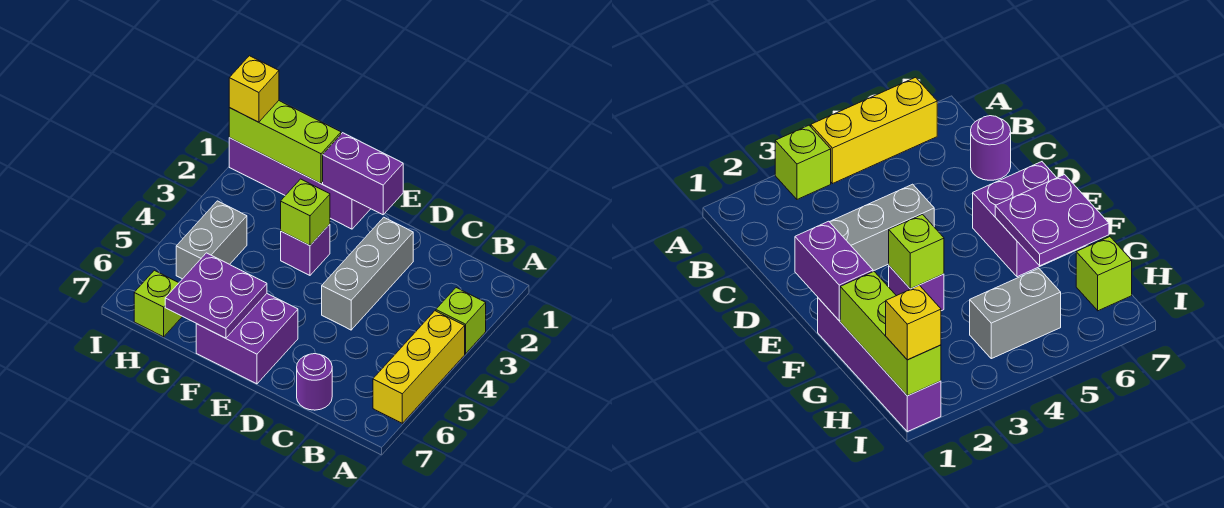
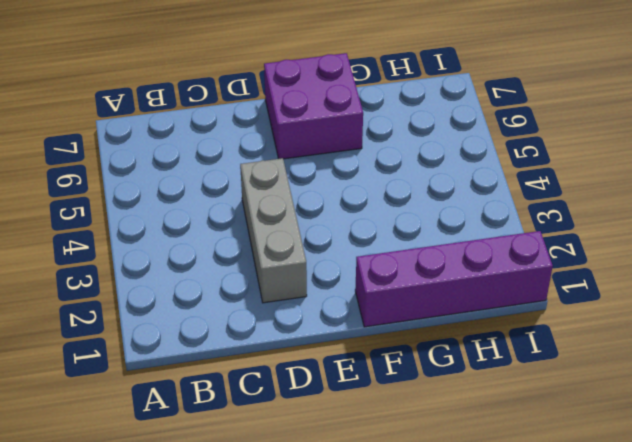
none -> lime brick A3 level 1
none -> yellow brick A4:A6 level 1
none -> purple round brick C7 level 1

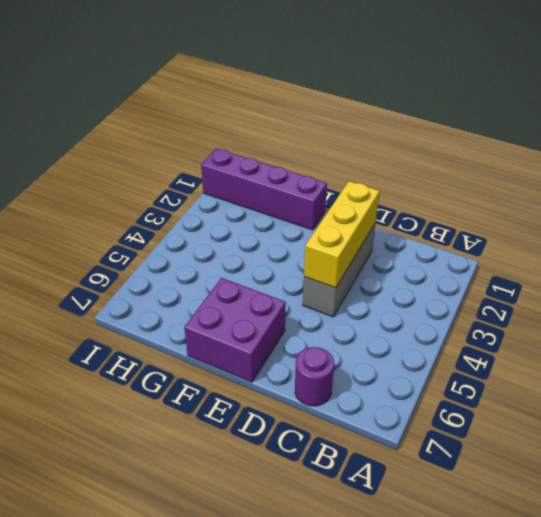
yellow brick D2:D4 level 2 -> yellow brick A4:A6 level 1
none -> lime brick A3 level 1
none -> purple brick F3 level 1
none -> grey brick H4:H5 level 1

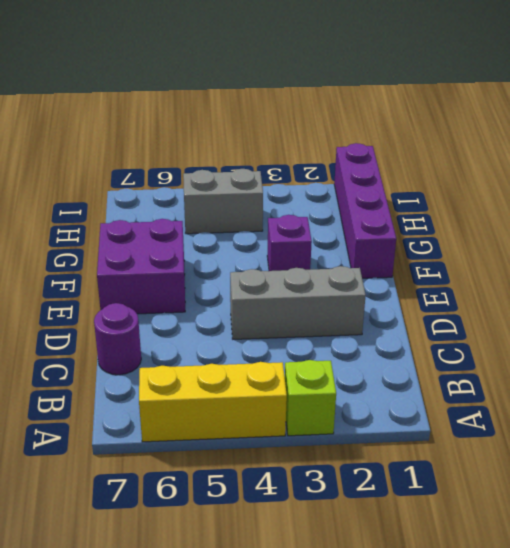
none -> lime brick H7 level 1
none -> purple brick E1:F1 level 2
none -> lime brick F3 level 2

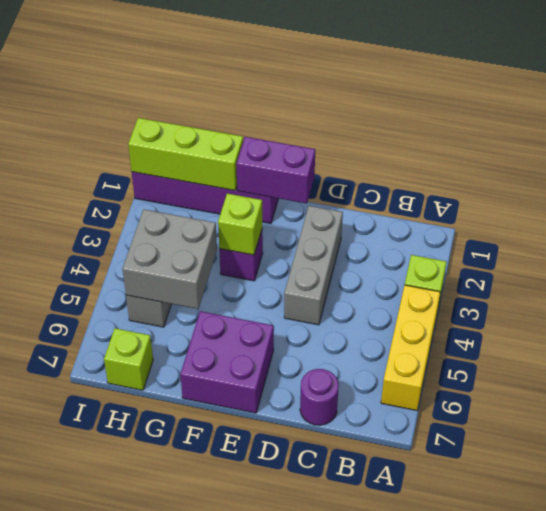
grey brick G4:H5 level 2 -> none
none -> purple plate F6:G7 level 2
none -> yellow brick I1 level 3

